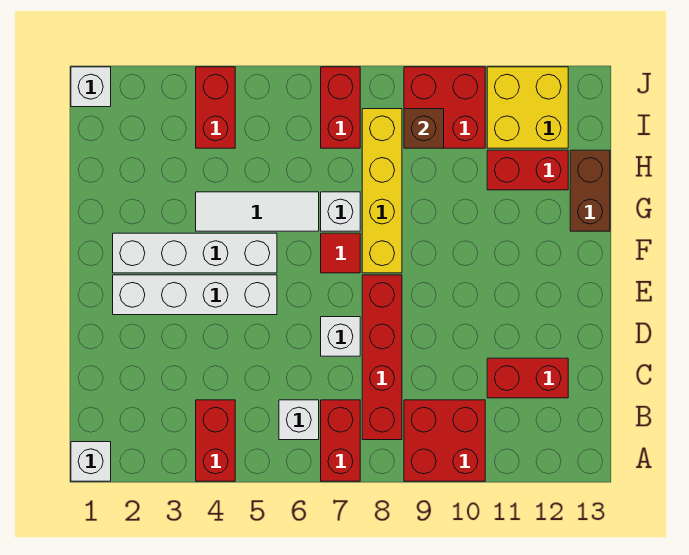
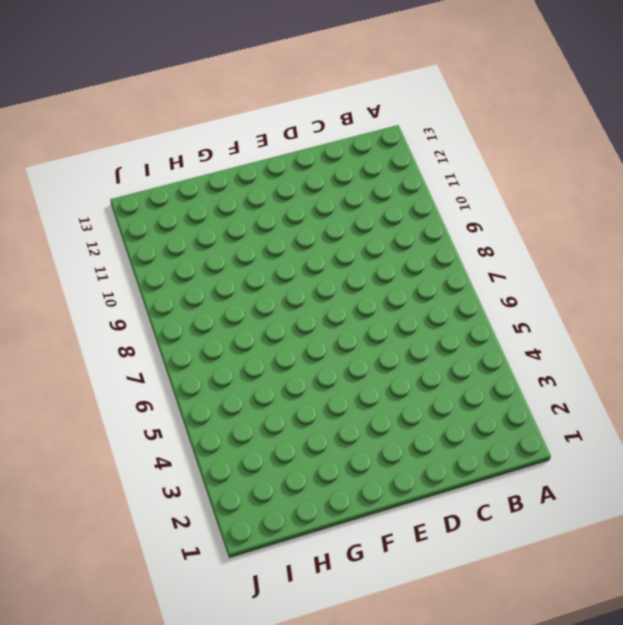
none -> white brick A1 level 1
none -> red brick A4:B4 level 1
none -> red brick A7:B7 level 1

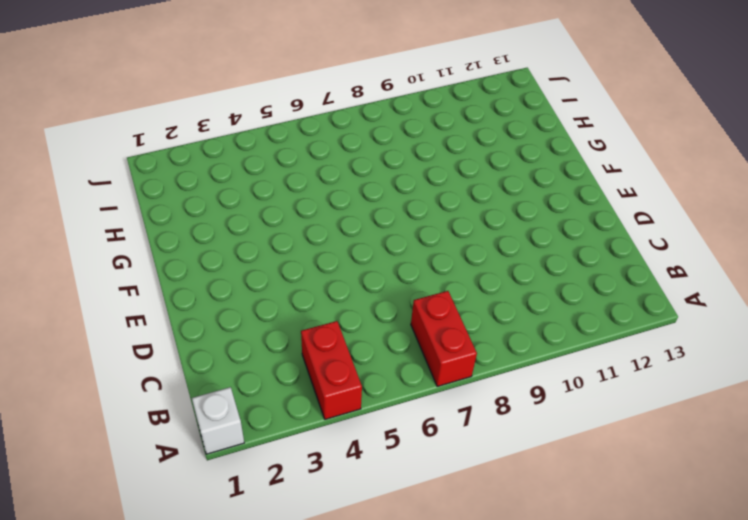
none -> red brick A9:B10 level 1
none -> white brick B6 level 1
none -> red brick B8:E8 level 1

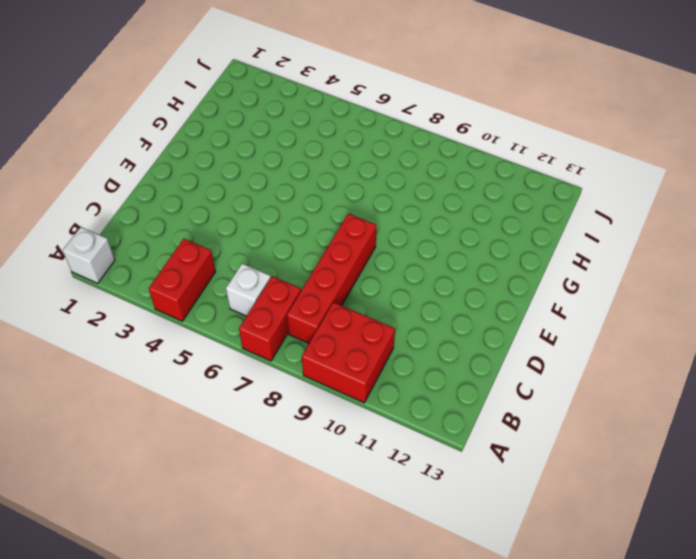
none -> red brick C11:C12 level 1
none -> white brick D7 level 1
none -> white brick E2:E5 level 1

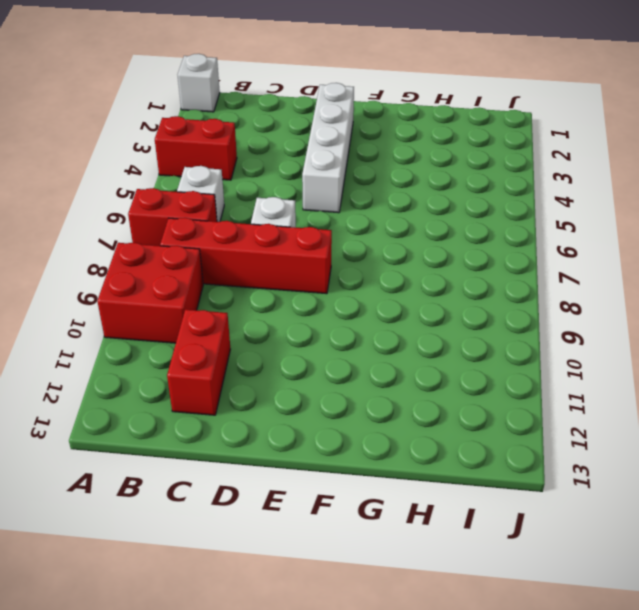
none -> white brick F2:F5 level 1
none -> red tile F7 level 1
none -> yellow brick F8:I8 level 1

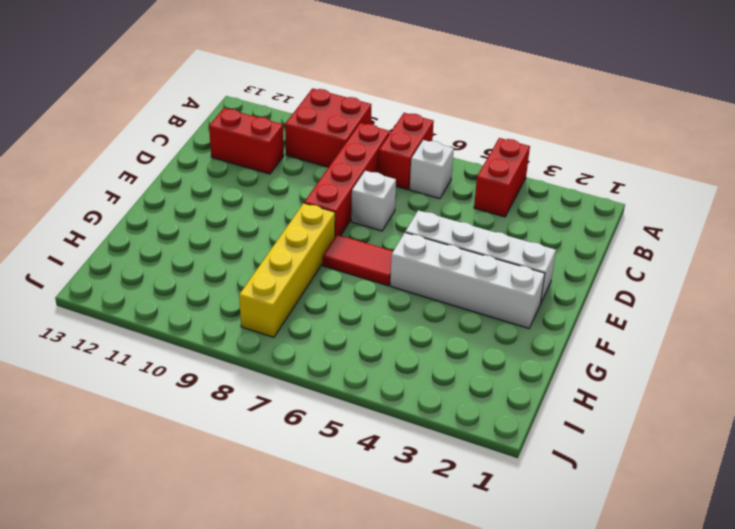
red tile F6:F7 level 1 -> red tile F7 level 1
none -> white brick A1 level 1
none -> white tile G4:G6 level 1
none -> white brick G7 level 1

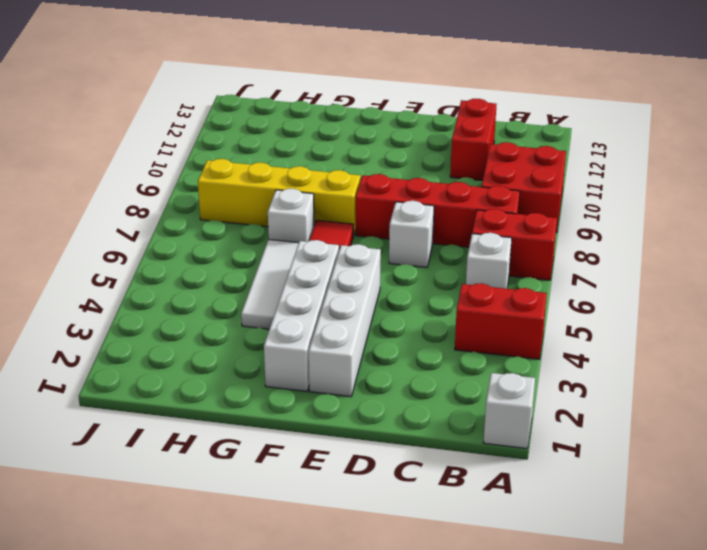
none -> brown brick G13:H13 level 1
none -> red brick H11:H12 level 1
none -> red brick I4:J4 level 1

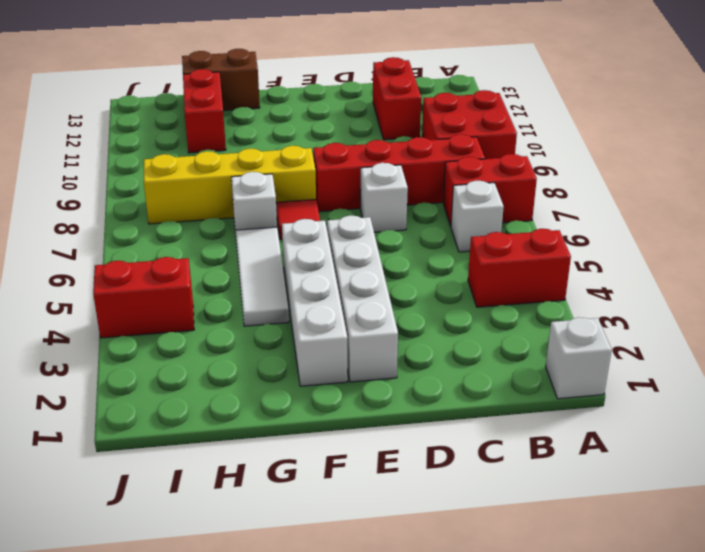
none -> red brick I7:J7 level 1
none -> red brick I9:J10 level 1
none -> yellow brick I11:J12 level 1

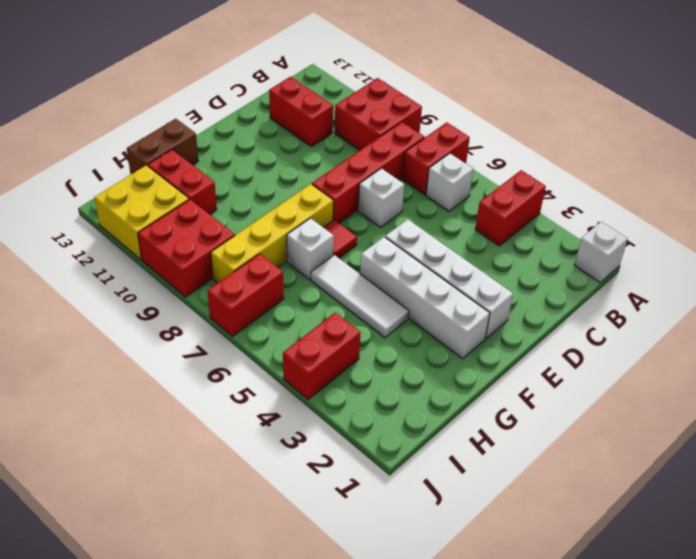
none -> white brick J1 level 1
none -> brown brick I9 level 2

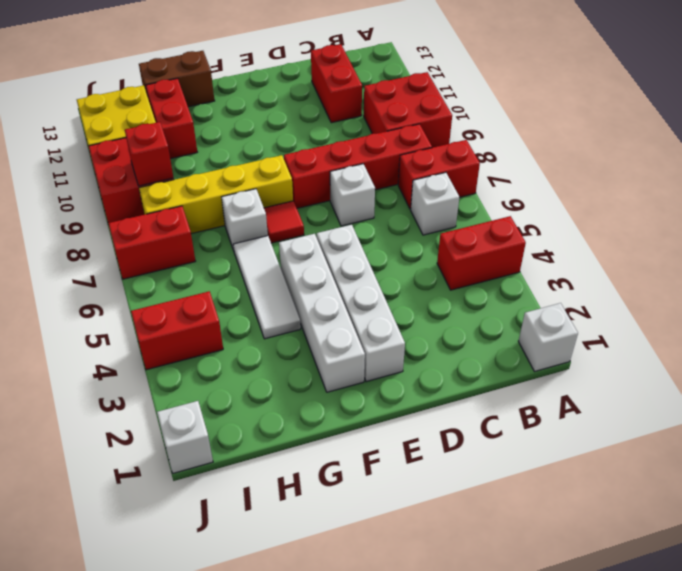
red brick I9 level 2 -> brown brick I9 level 2

